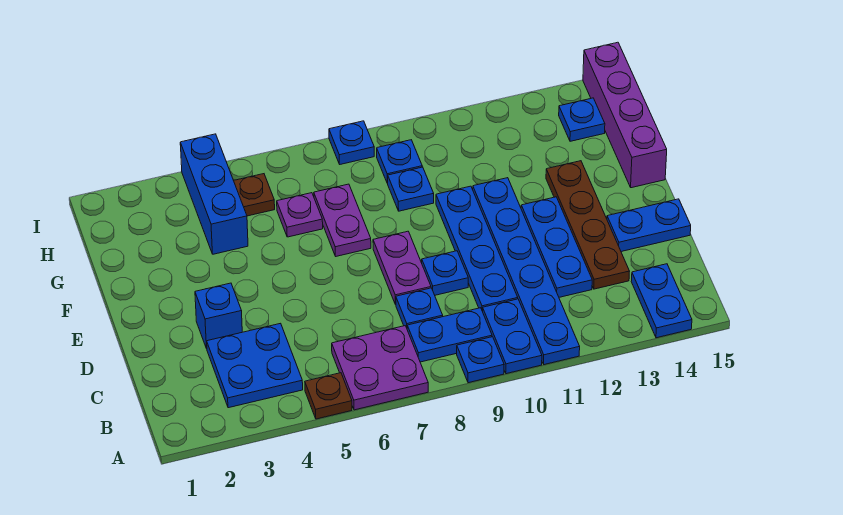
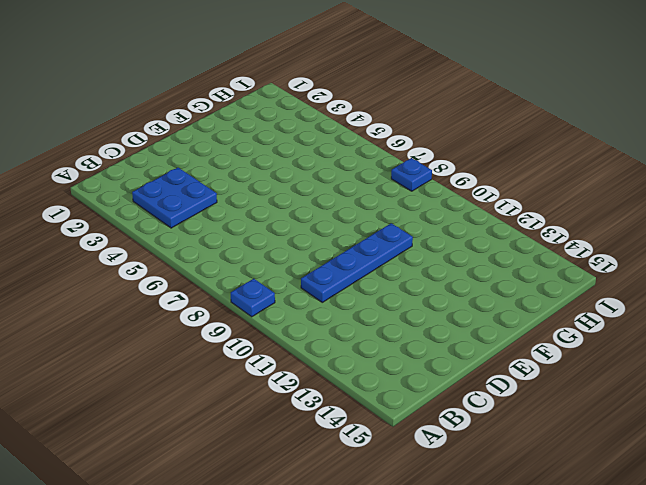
none -> brown plate A5 level 1
none -> purple plate A6:B7 level 1
none -> blue plate A10:B10 level 1

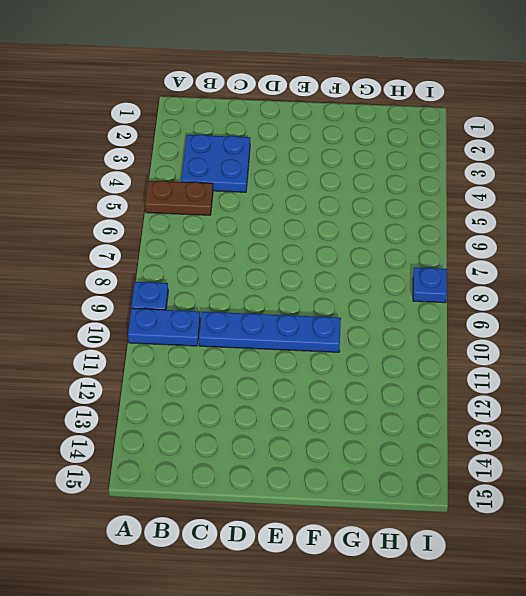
brown plate A5:B5 level 1 -> brown plate A5 level 1
none -> purple plate A6:B7 level 1
none -> blue plate A11:F11 level 1
none -> blue plate A14:B14 level 1

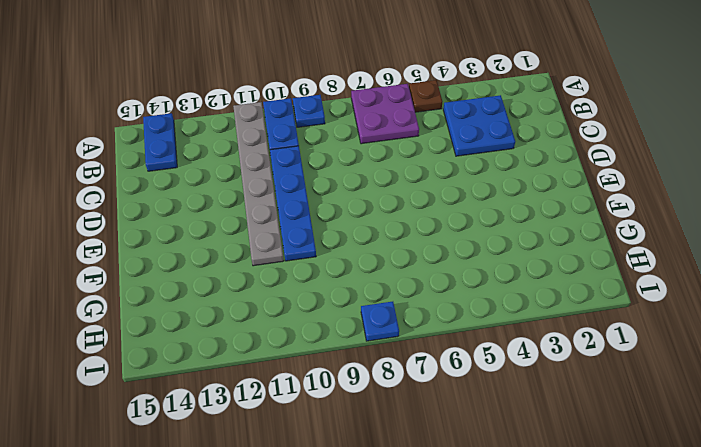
grey plate A11:F11 level 1 -> blue plate A11:F11 level 1
none -> blue plate B8:B9 level 1
none -> blue plate C8 level 1
none -> blue plate C12:E12 level 1

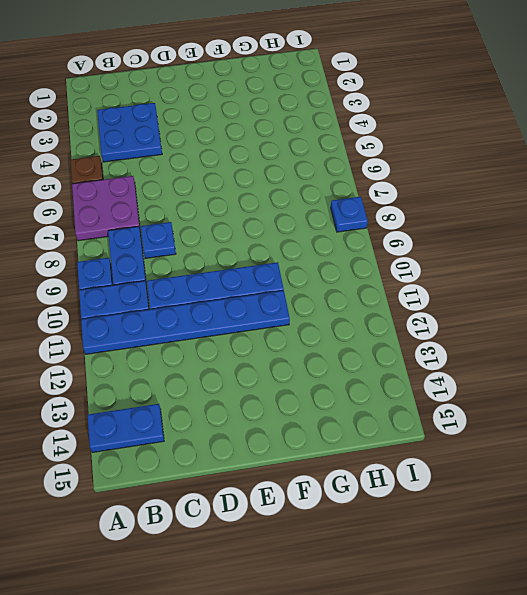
none -> blue plate C12:E12 level 1
none -> brown plate C13:F13 level 1
none -> blue brick D3 level 1

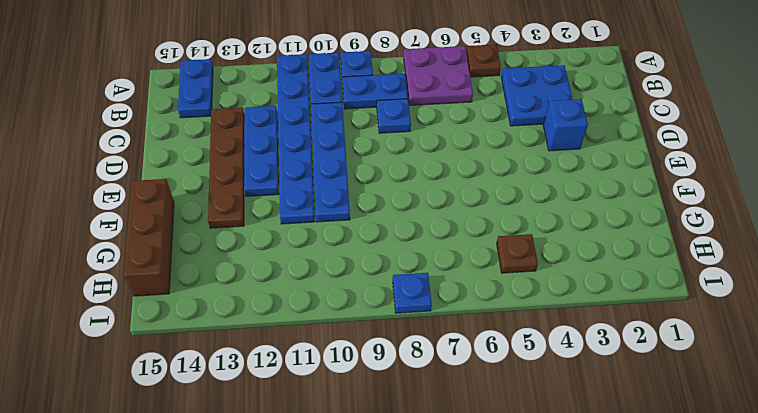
brown brick F15:H15 level 1 -> purple brick F15:I15 level 1
none -> purple plate D8:E8 level 1
none -> blue plate D9 level 1
none -> blue plate D14:D15 level 1

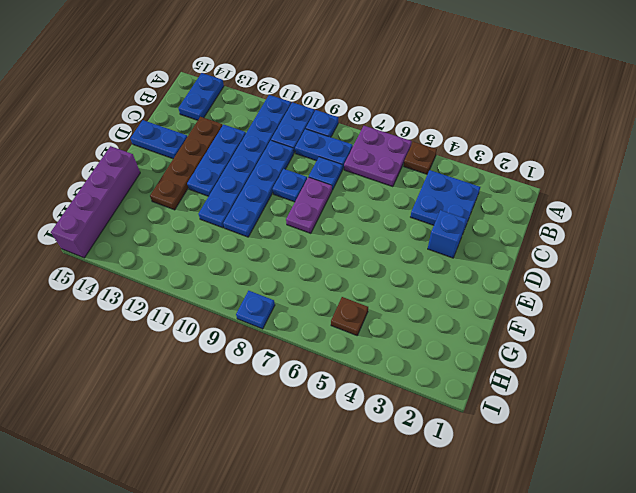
none -> purple plate F7:G7 level 1
none -> blue brick G4:I4 level 1
none -> purple plate G6 level 1

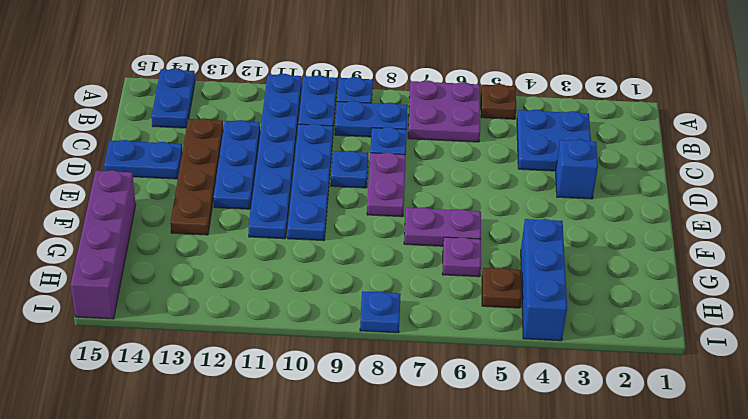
purple plate F6:F7 level 1 -> purple plate F7:G7 level 1
none -> blue plate G9 level 1
none -> blue plate H9 level 1
none -> blue plate H14 level 1

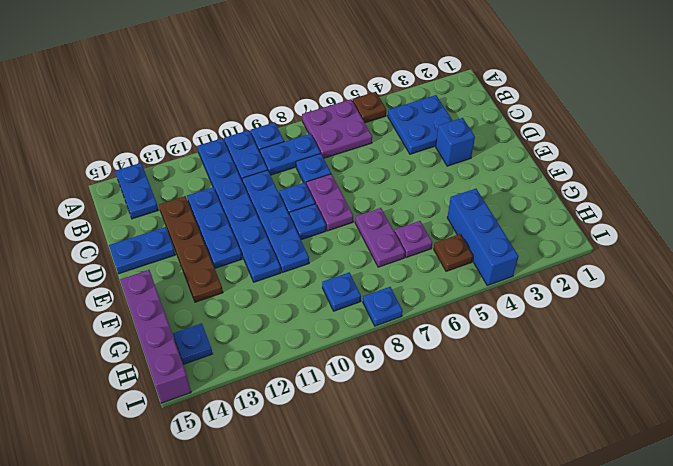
blue plate E9 level 1 -> blue plate G9 level 1

